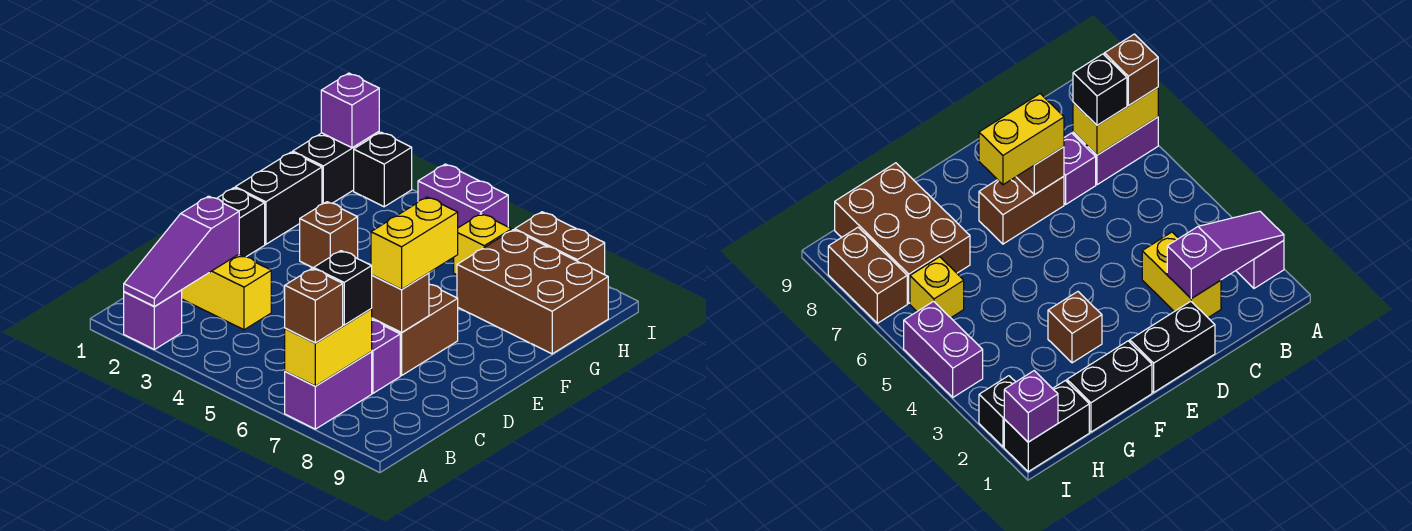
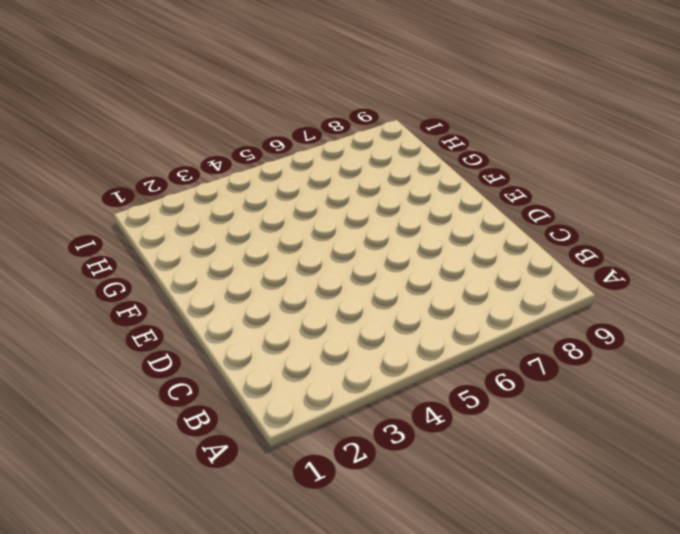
none -> purple brick A2 level 1
none -> purple brick A7:B7 level 1
none -> yellow brick C2:C3 level 1

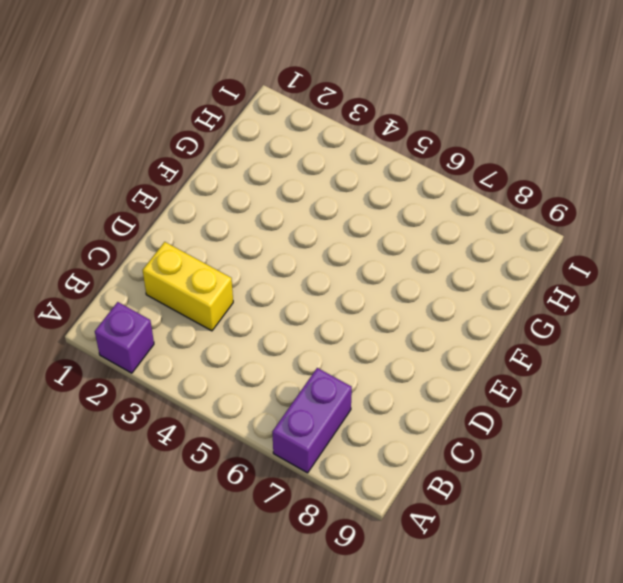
none -> purple brick C7 level 1
none -> black brick D1:E1 level 1
none -> brown brick D7:E7 level 1

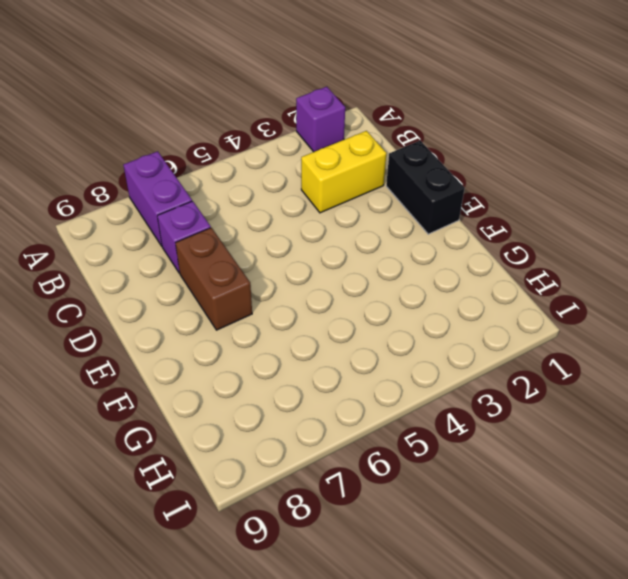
none -> black brick F1:G1 level 1
none -> brown brick F3 level 1
none -> brown brick G7:H9 level 1

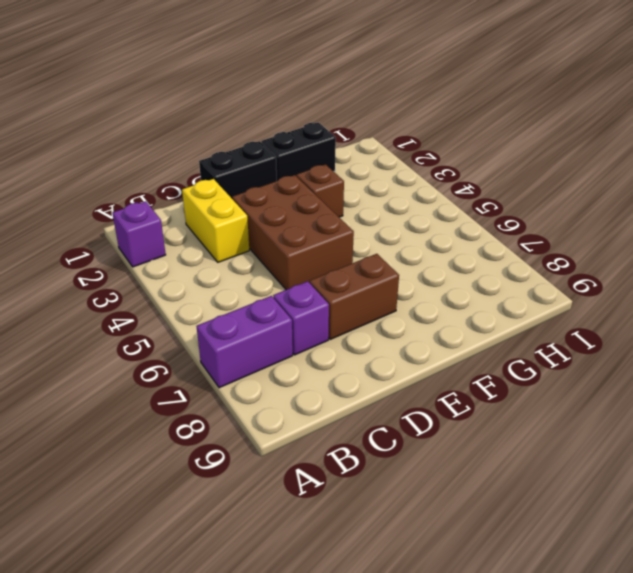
brown brick D3:E5 level 1 -> brown brick G7:H9 level 1
none -> black brick H1:I1 level 1
none -> yellow brick H6 level 1
none -> black brick I2 level 1

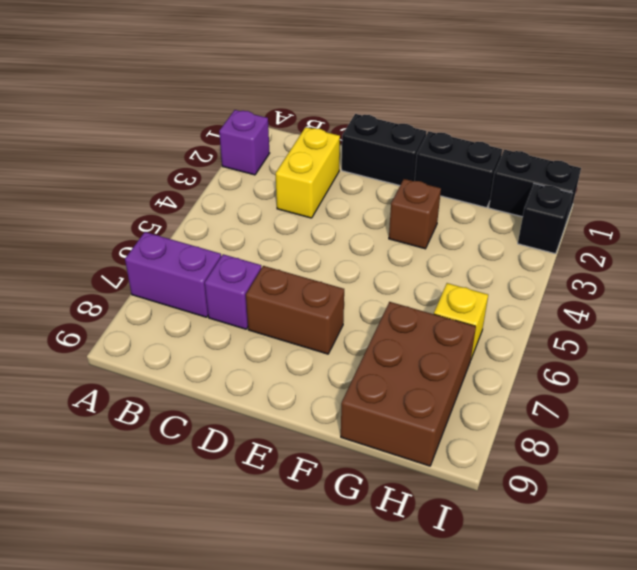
none -> purple brick I4:I5 level 1
none -> brown brick I7:I8 level 1
none -> purple slope A2:C2 level 2 top C

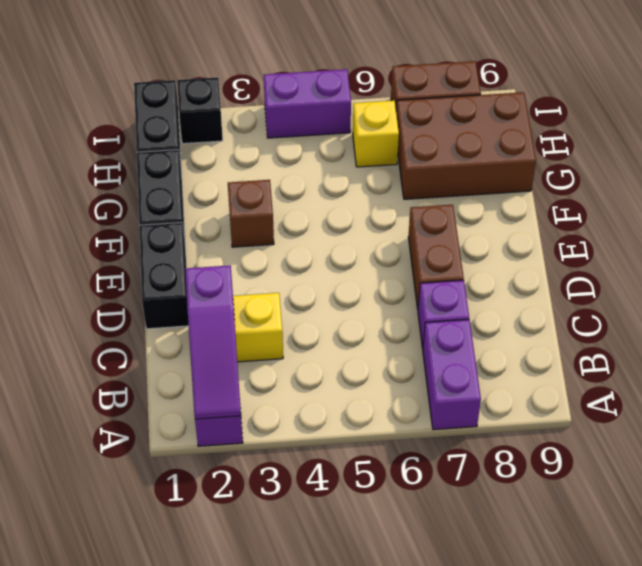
none -> yellow brick A7:B7 level 2
none -> brown brick D7 level 2
none -> purple brick I1 level 2

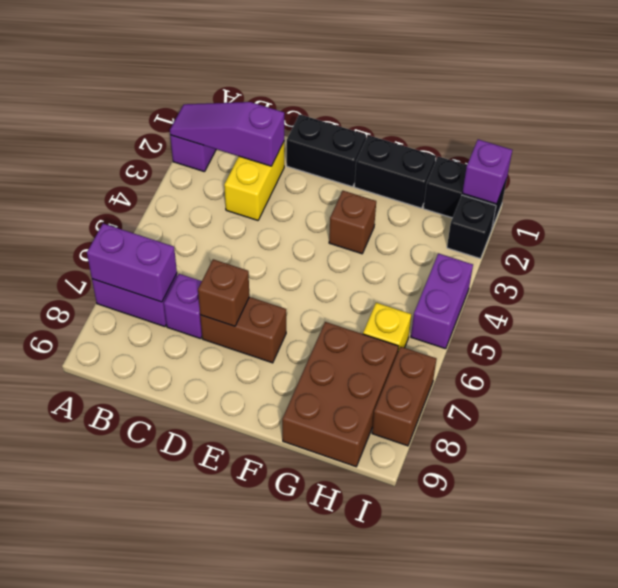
purple brick A7:B7 level 2 -> yellow brick A7:B7 level 2
none -> brown brick A7 level 3
none -> black brick B7 level 3
none -> yellow brick D7:E7 level 3

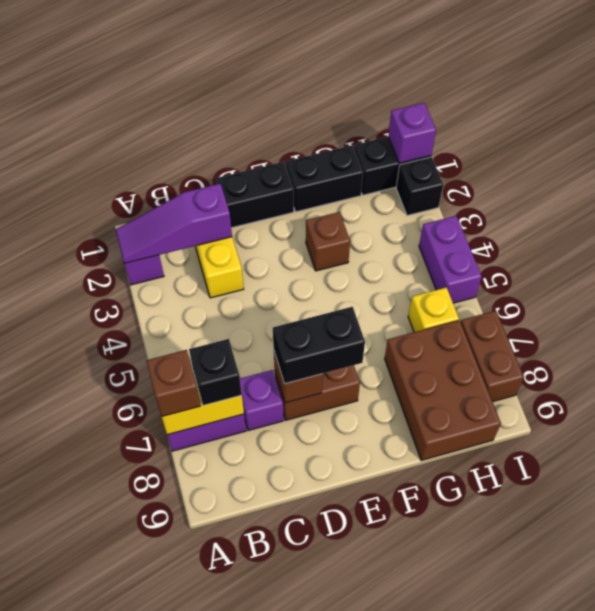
black brick D7:E7 level 3 -> yellow brick D7:E7 level 3

